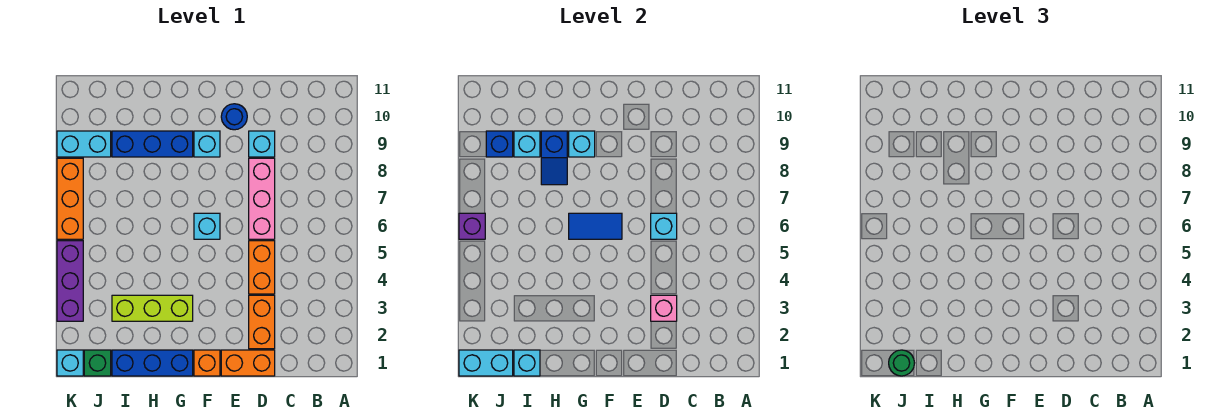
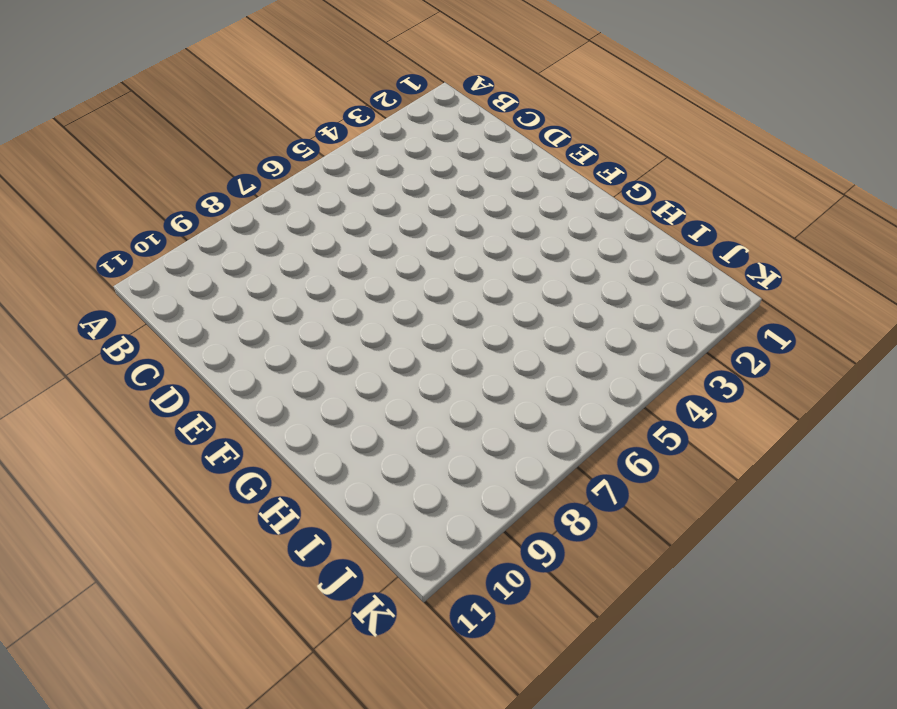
none -> orange brick D1:E1 level 1
none -> orange brick D2:D3 level 1
none -> orange brick D4:D5 level 1

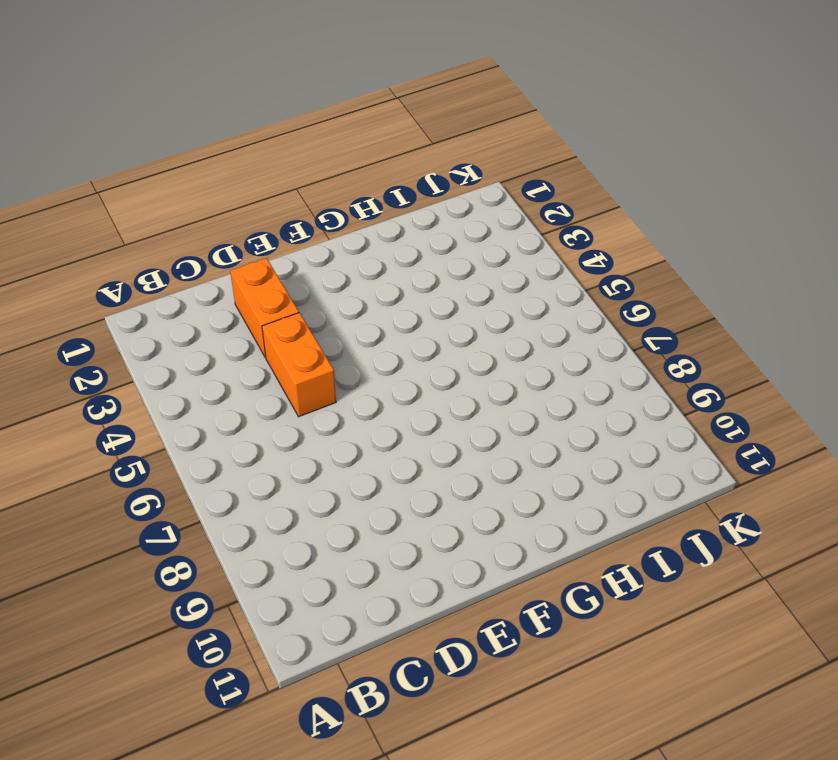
none -> orange brick D1:E1 level 1
none -> pink brick D6:D8 level 1
none -> cyan brick D9 level 1

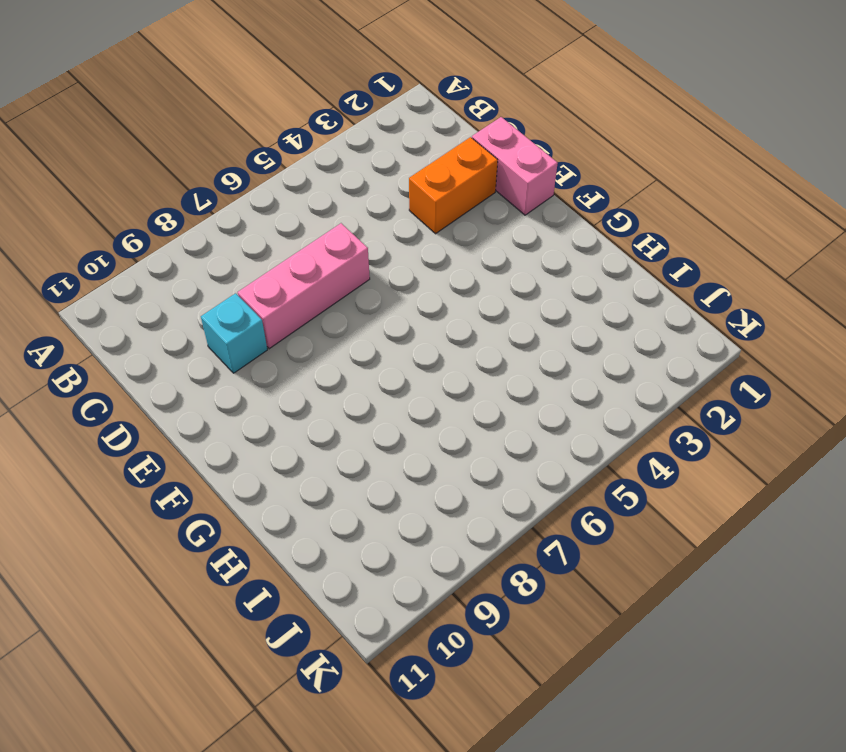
pink brick D1:E1 level 1 -> orange brick D1:E1 level 1
none -> orange brick D4:D5 level 1
none -> blue round brick E10 level 1
none -> orange brick F1 level 1

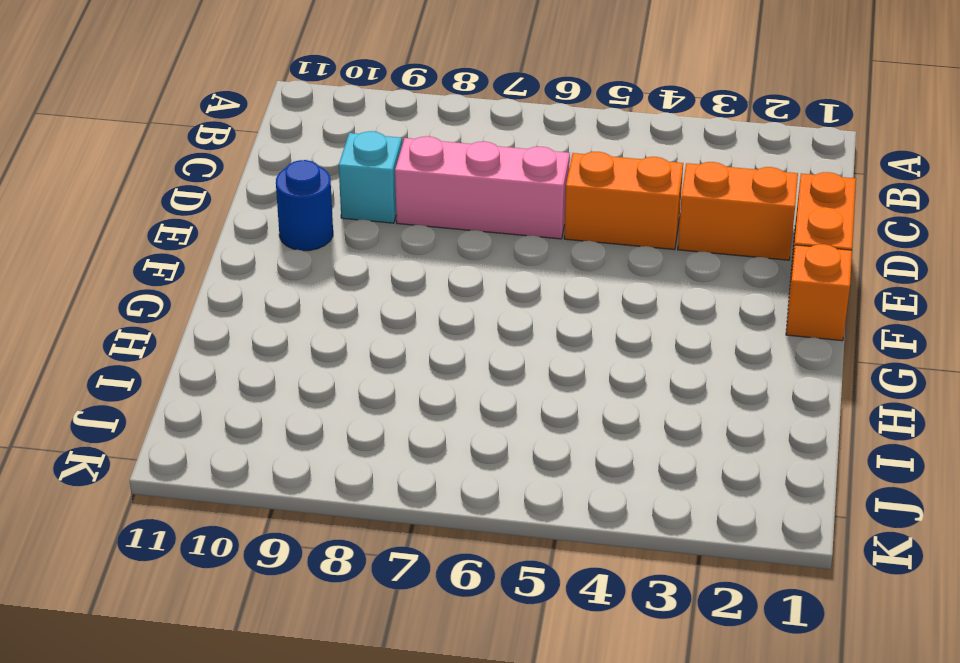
none -> cyan brick F6 level 1
none -> cyan brick F9 level 1
none -> blue brick G1:I1 level 1

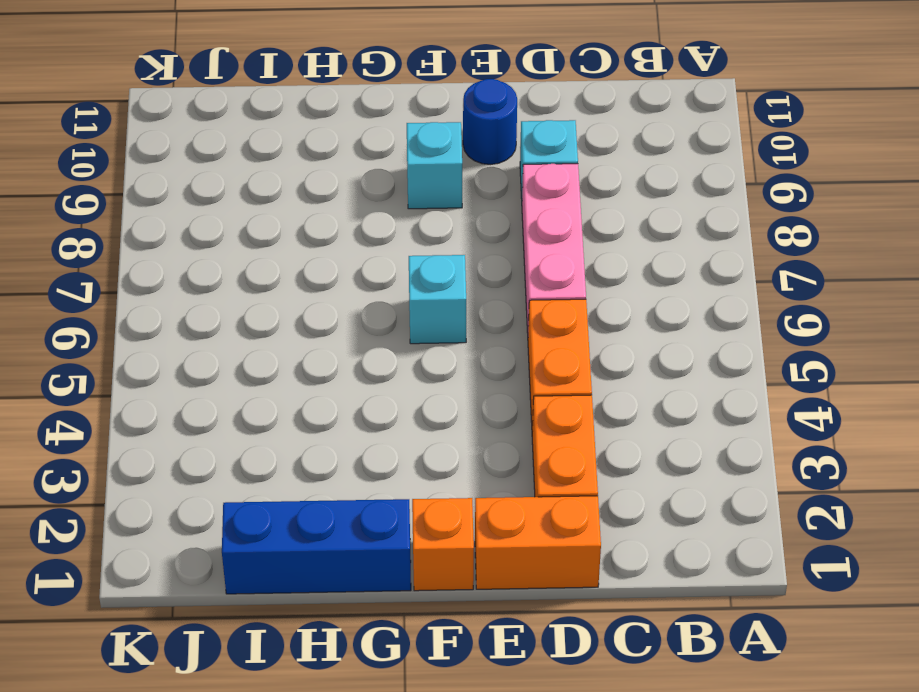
none -> lime brick G3:I3 level 1
none -> blue brick G9:I9 level 1
none -> green brick J1 level 1

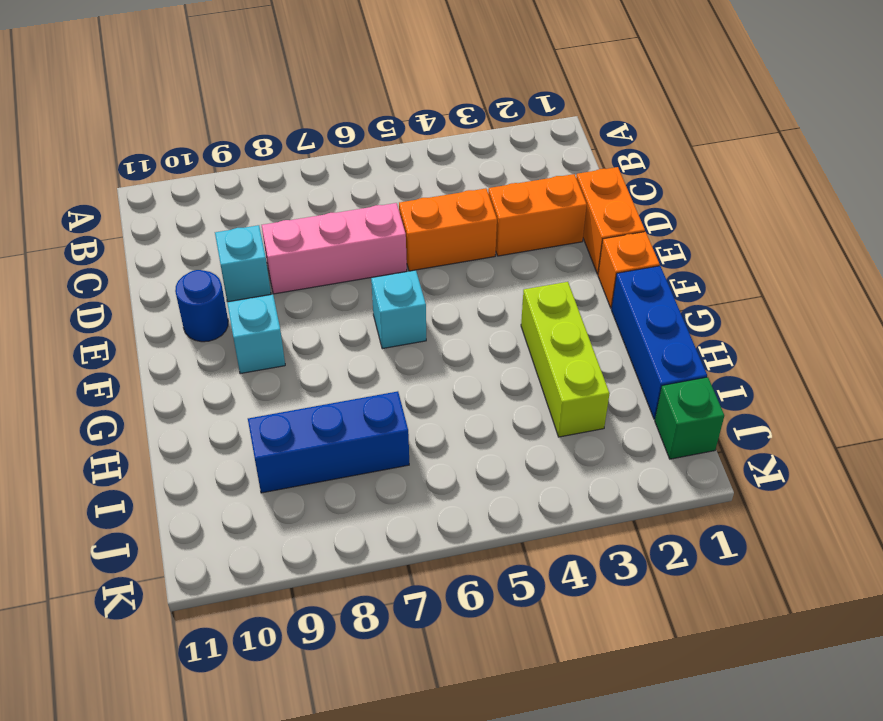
blue brick I7:I9 level 1 -> blue brick G9:I9 level 1
none -> cyan brick J9:K9 level 1
none -> cyan brick K1 level 1
none -> purple brick K3:K5 level 1

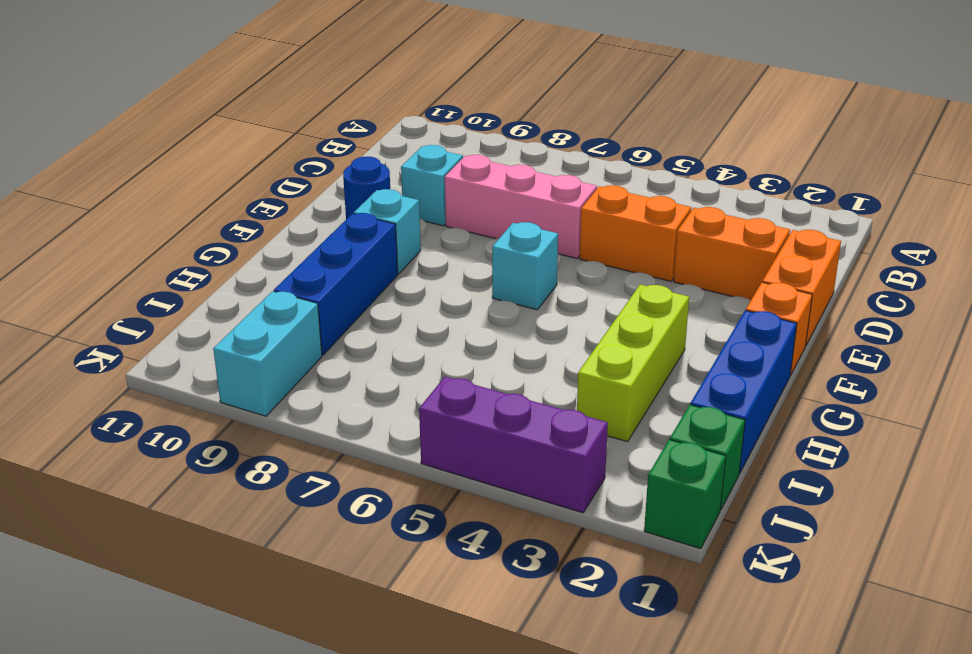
green brick K1 level 1 -> cyan brick K1 level 1
none -> orange brick K6:K8 level 1
none -> pink brick D3 level 2
none -> cyan brick D6 level 2

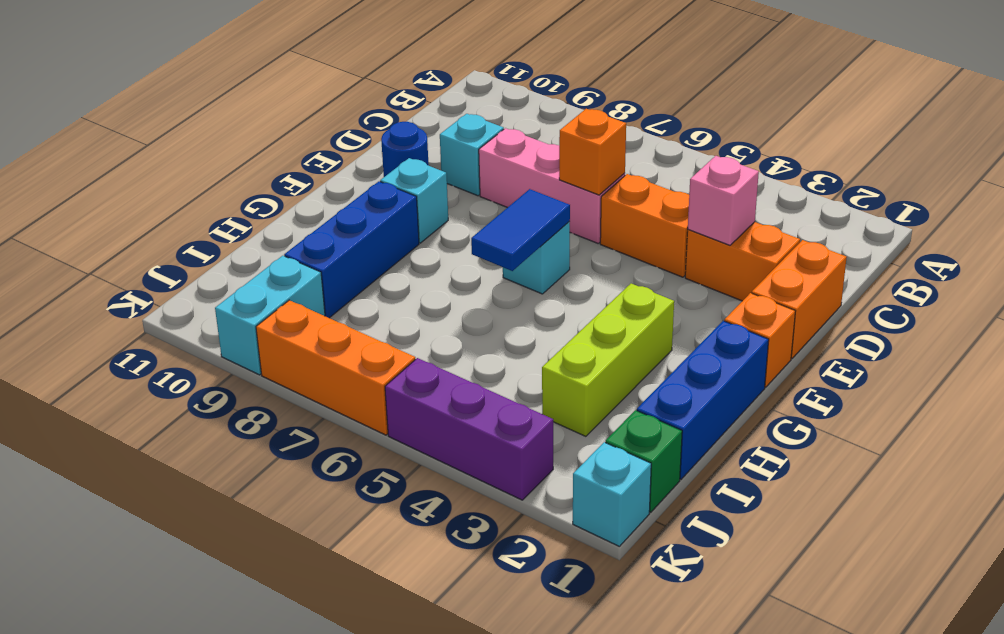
orange brick D6 level 2 -> cyan brick D6 level 2
none -> cyan brick G9 level 2
none -> blue slope H8:H9 level 2 top 9
none -> cyan brick I1 level 2

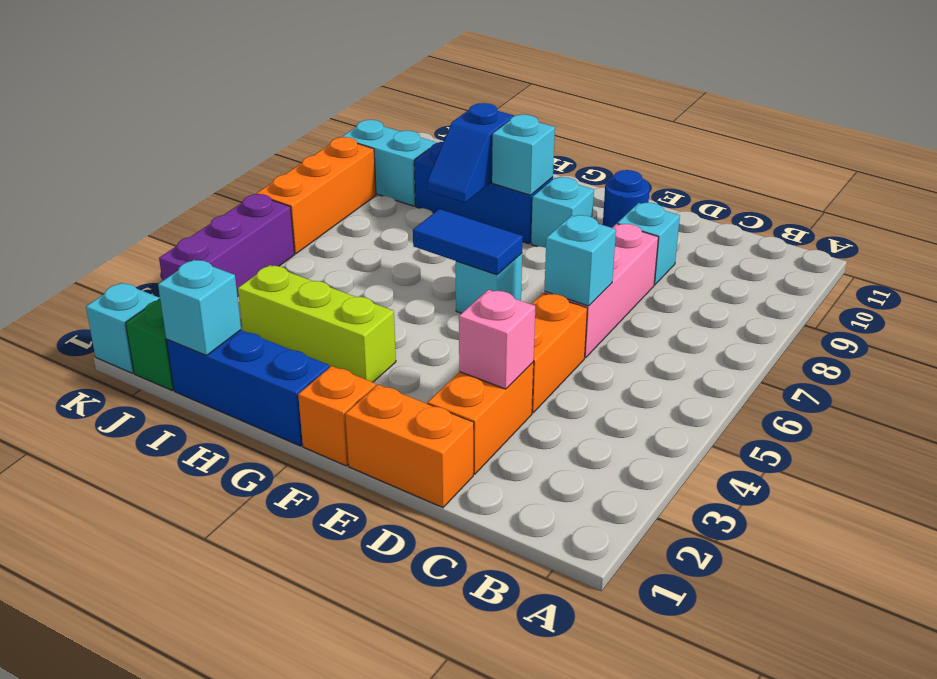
none -> cyan brick I9 level 2
none -> cyan brick J1:K1 level 2
none -> blue brick J9 level 2

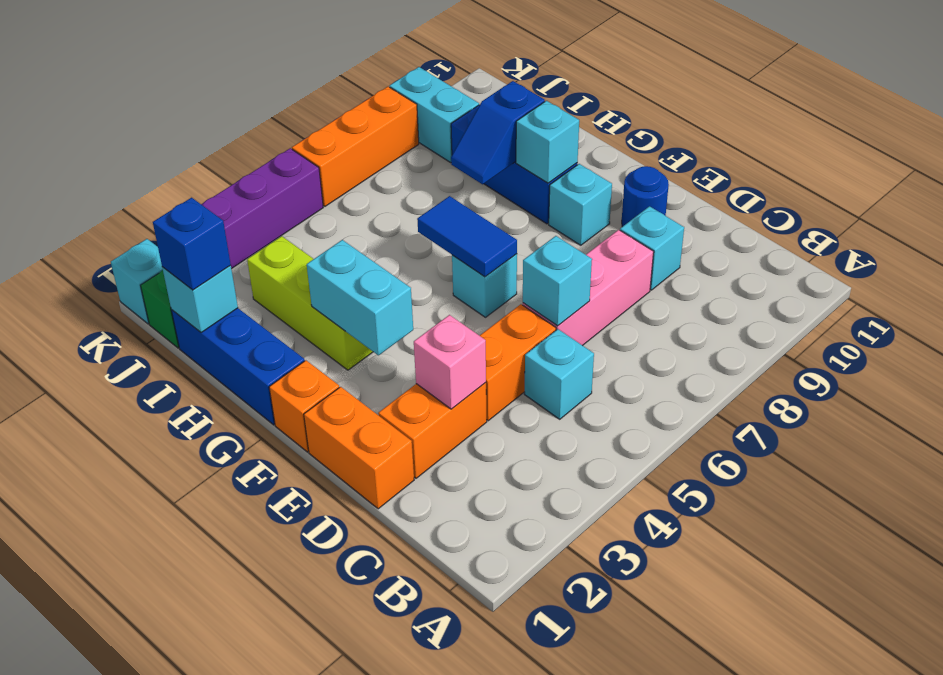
cyan brick C5 level 1 -> cyan brick I9 level 2
cyan brick F3:G3 level 2 -> cyan brick J1:K1 level 2
blue brick I1 level 3 -> blue brick J9 level 2
none -> purple brick K6 level 2
none -> green round brick J1 level 3

